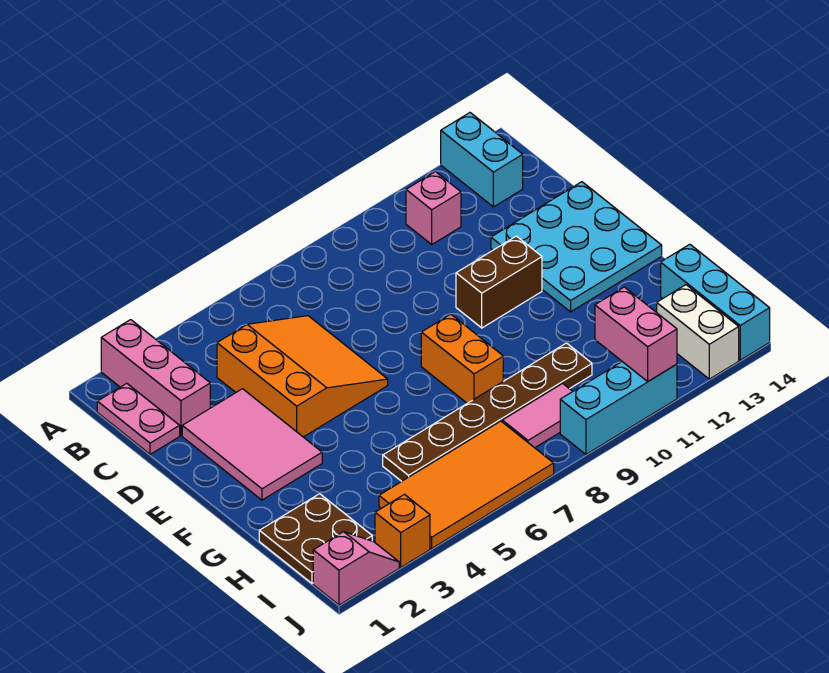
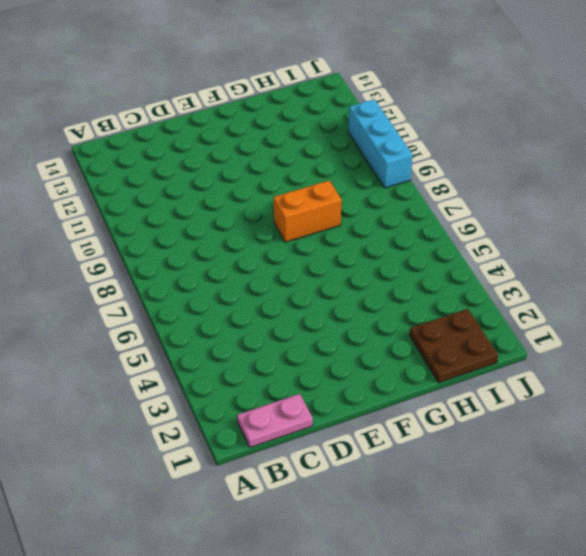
none -> pink brick A2:C2 level 1
none -> cyan brick A13:B13 level 1
none -> pink brick B11 level 1

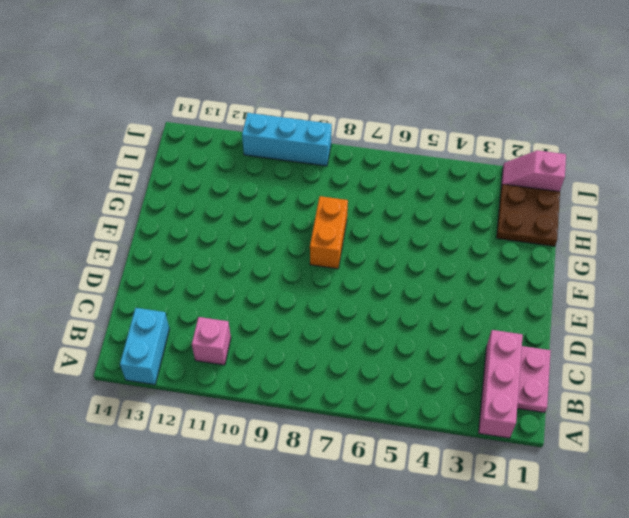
none -> orange slope C4:E6 level 1 top 4
none -> pink tile D2:F3 level 1
none -> cyan plate D12:F14 level 1

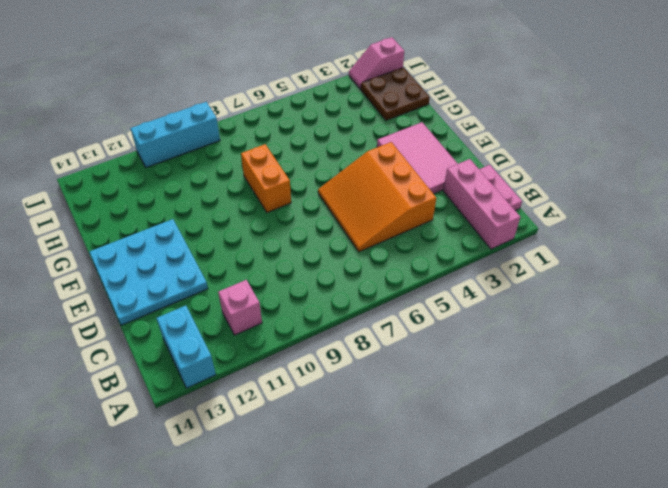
none -> brown brick E10:E11 level 1
none -> brown plate H5:H10 level 1
none -> cyan brick H14:J14 level 1

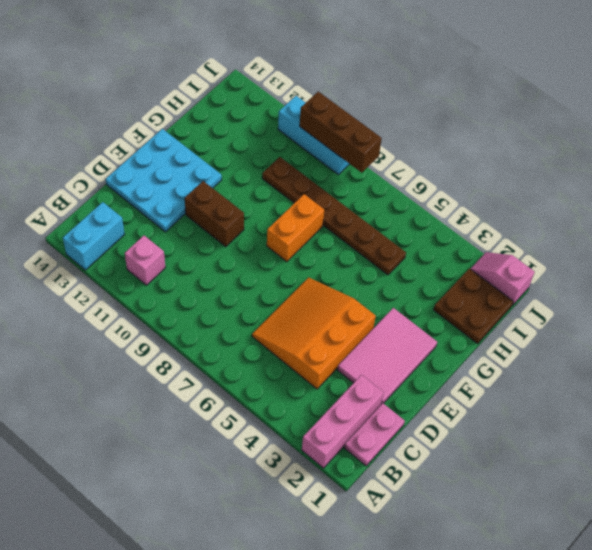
brown brick J8:J10 level 2 -> none
none -> cyan brick H14:J14 level 1
none -> orange tile I4:J7 level 1
none -> pink tile I8:I9 level 1

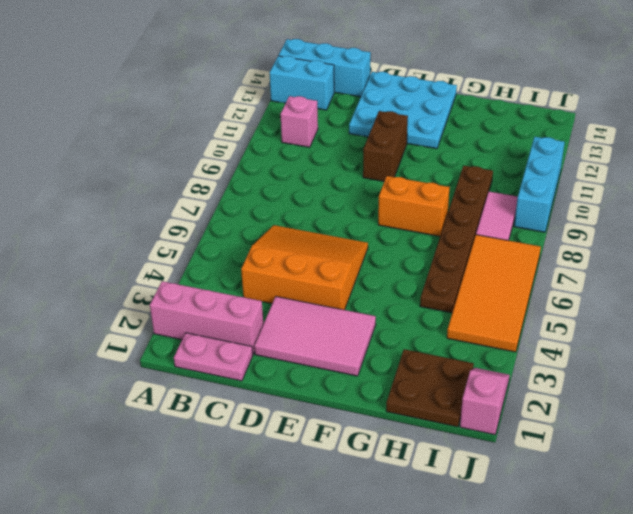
cyan brick A14:C14 level 1 -> cyan brick H14:J14 level 1
none -> white brick I13:J13 level 1
none -> orange brick J3 level 1
none -> pink brick I11:J11 level 2

